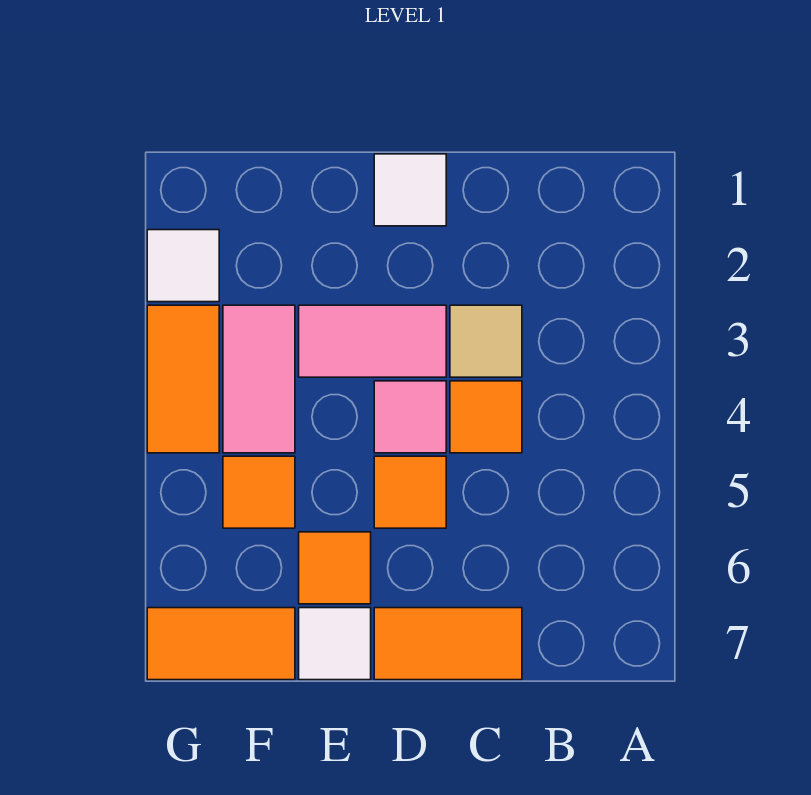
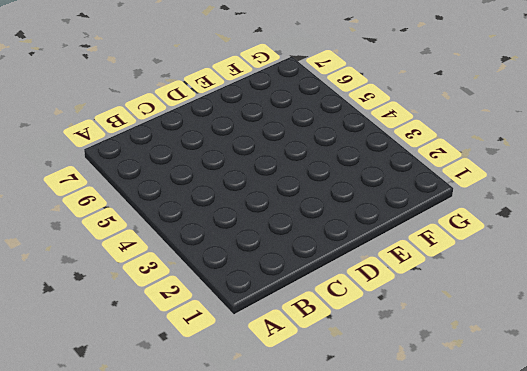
none -> tan tile C3 level 1
none -> orange tile C4 level 1
none -> orange tile C7:D7 level 1

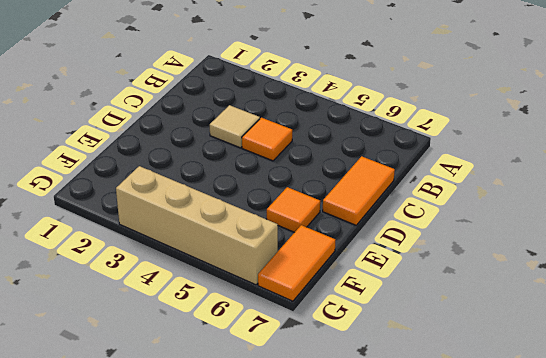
tan brick G3:G6 level 1 -> orange tile G3:G4 level 1
none -> white tile D1 level 1
none -> pink tile D3:E3 level 1
none -> pink tile D4 level 1

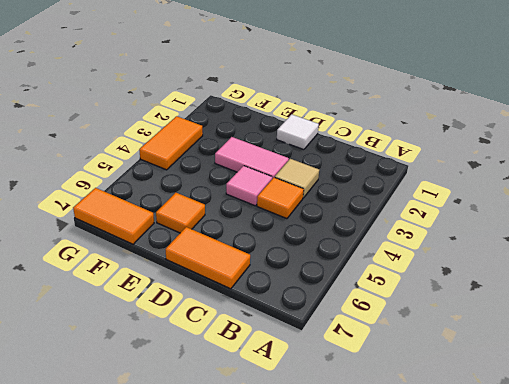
none -> orange tile D5 level 1
none -> white tile E7 level 1
none -> pink tile F3:F4 level 1

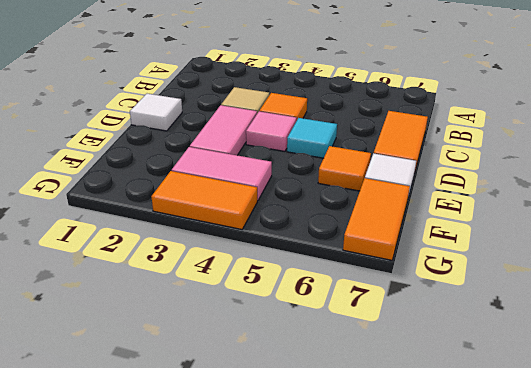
cyan tile D5 level 1 -> orange tile D5 level 1
none -> orange tile F5 level 1
none -> white tile G2 level 1

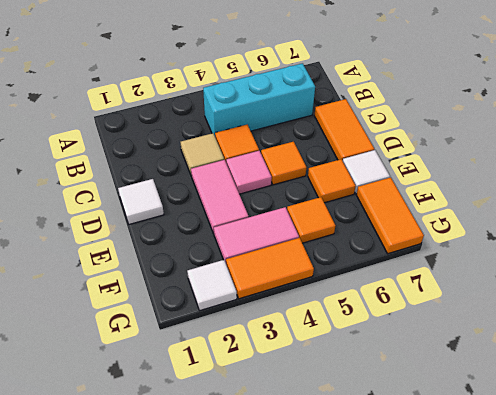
cyan brick B4:B6 level 1 -> none

